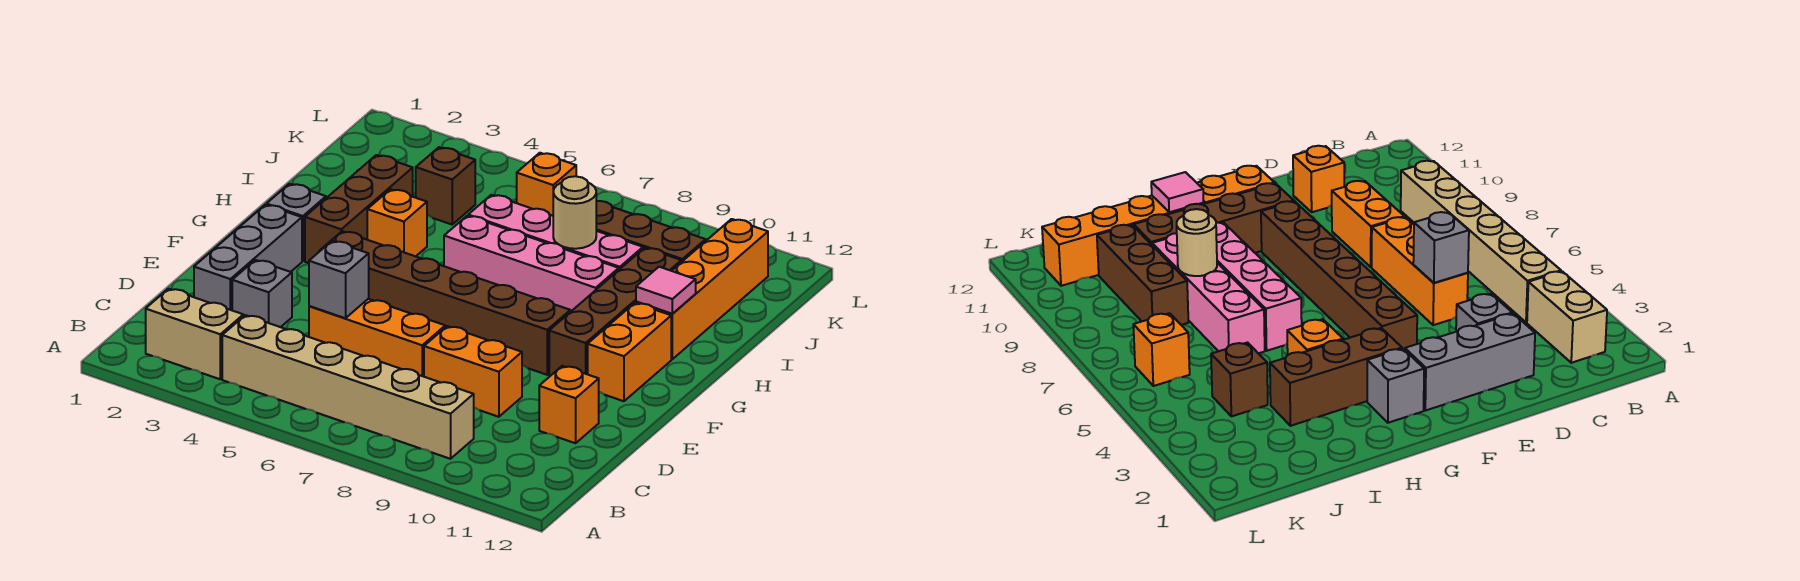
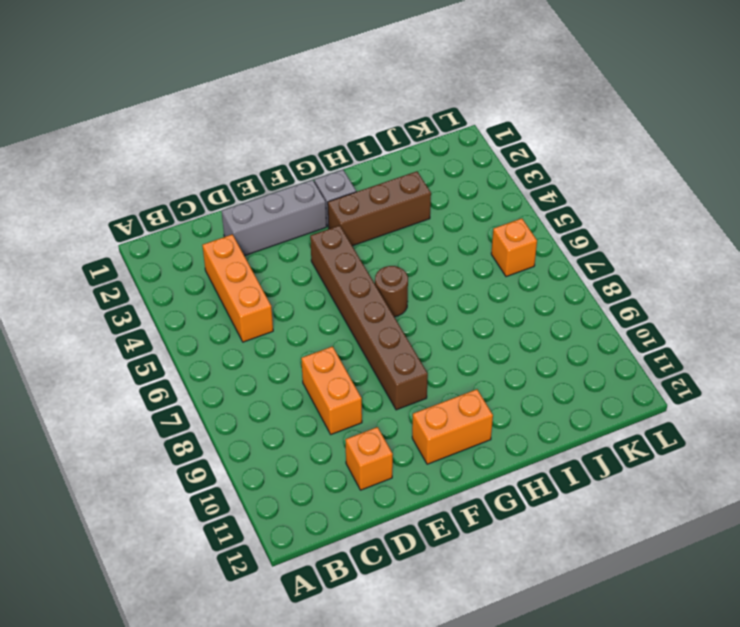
orange brick C3:C5 level 1 -> orange brick D5:D7 level 1
brown round brick G6 level 1 -> none
none -> tan brick B2:B3 level 1
none -> tan brick B4:B9 level 1
none -> grey brick D3 level 1

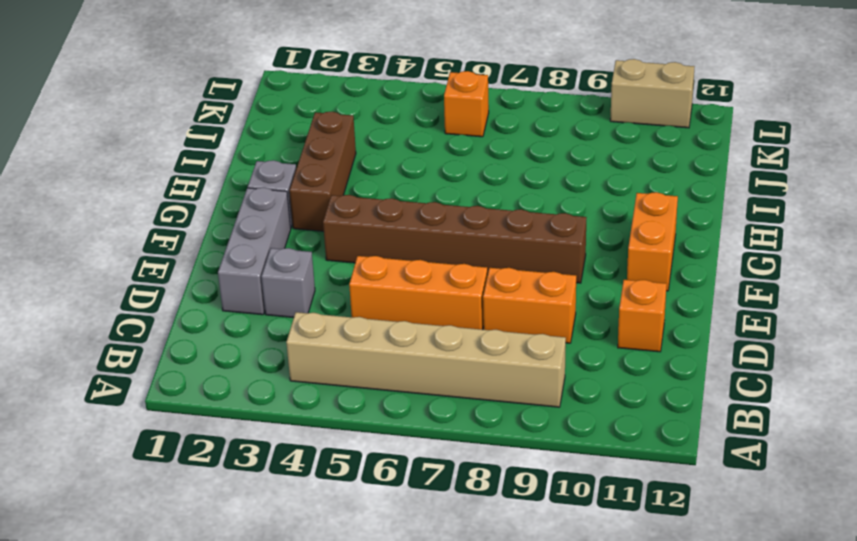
tan brick L10:L11 level 1 -> tan brick B2:B3 level 1
none -> brown brick F10:I10 level 1
none -> orange brick H4 level 1
none -> pink brick H6:H9 level 1

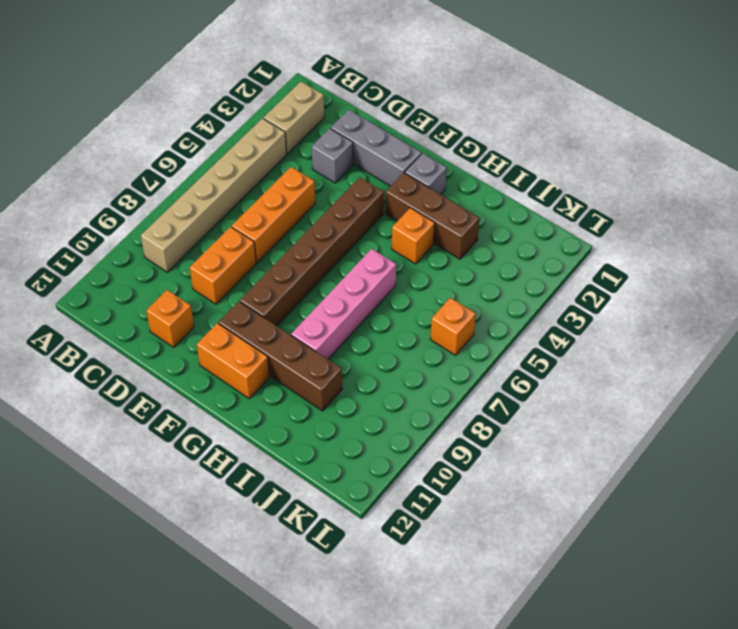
none -> orange brick H11:K11 level 1
none -> pink brick I6:I9 level 1
none -> brown brick J4 level 1

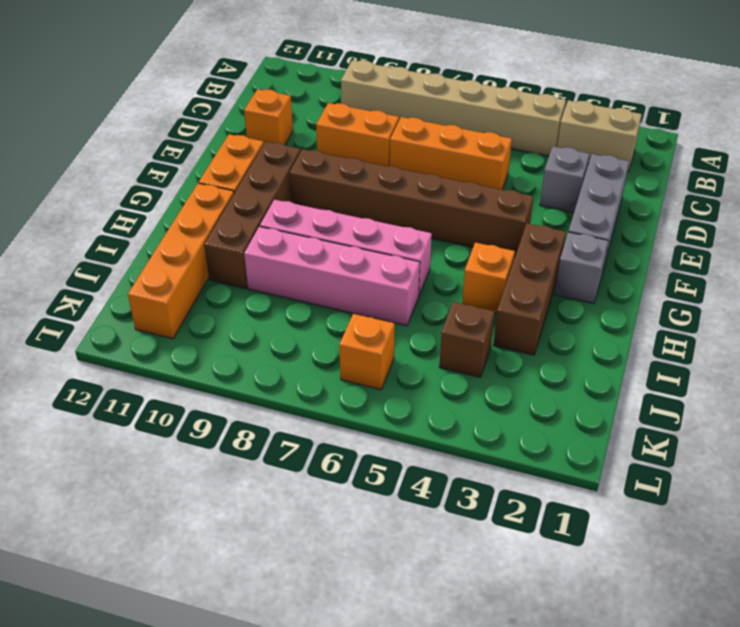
none -> brown brick J8:J10 level 1
none -> grey brick D5 level 2
none -> pink tile H11 level 2

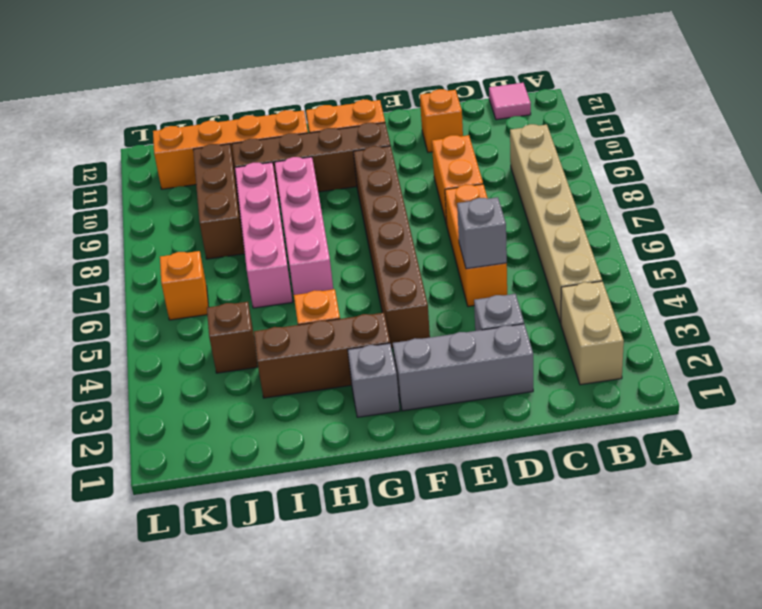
pink tile B12 level 1 -> pink tile H11 level 2
none -> tan round brick I8 level 2

